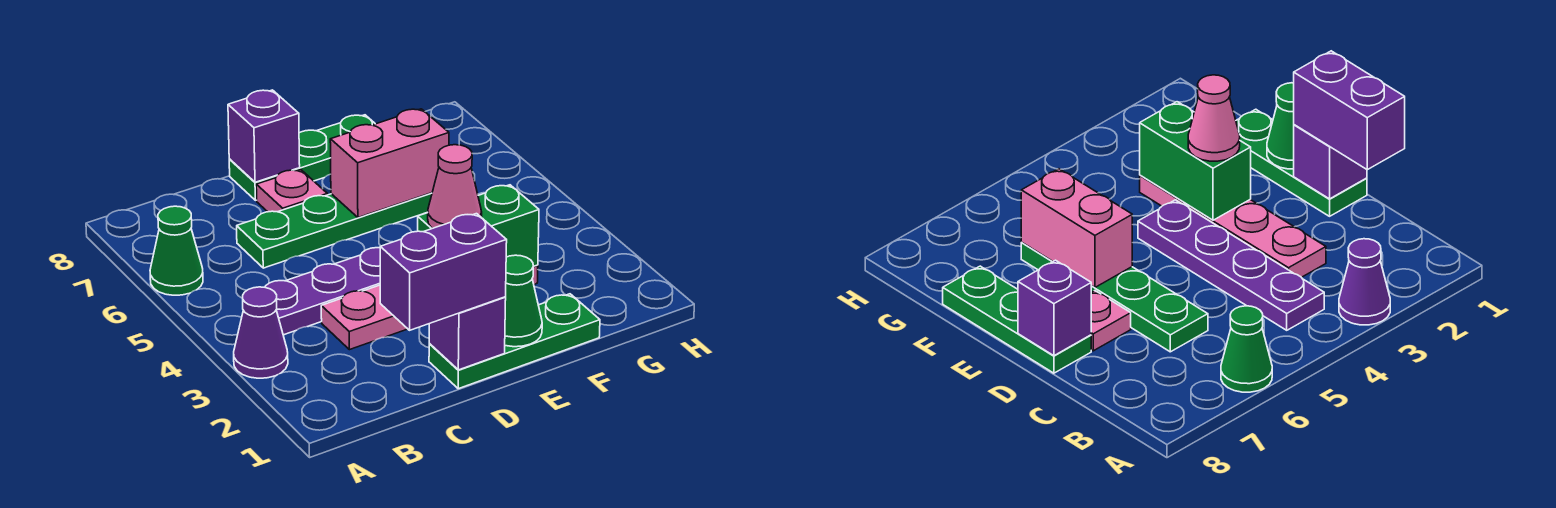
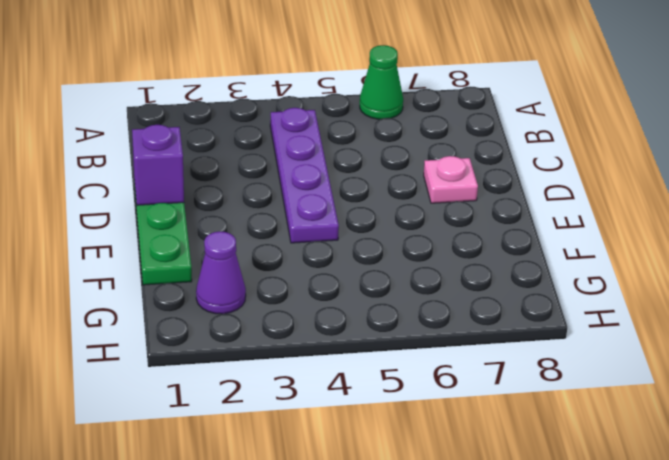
purple cone G2 level 1 -> purple cone A3 level 1
none -> pink plate C3:F3 level 1
none -> green plate C6:F6 level 1
none -> green plate D8:F8 level 1

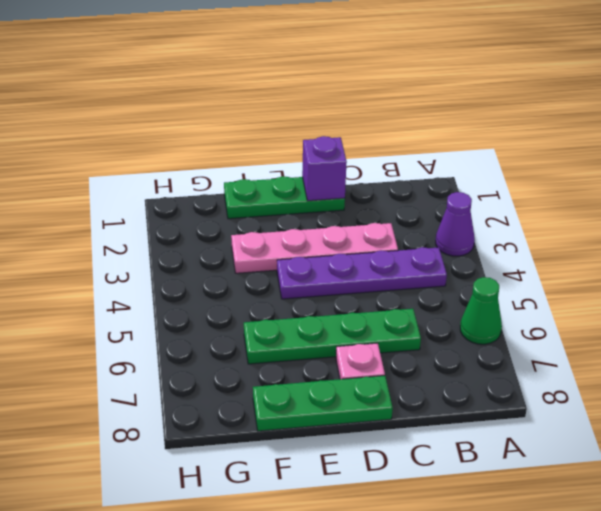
none -> purple brick D8 level 2
none -> green cone E1 level 2
none -> green brick E3:F3 level 2

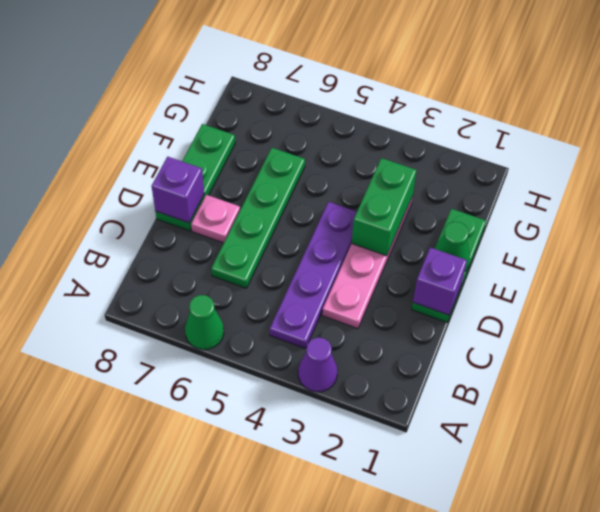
none -> pink brick E6:F6 level 2
none -> purple brick C1:D1 level 3
none -> pink cone E3 level 3

